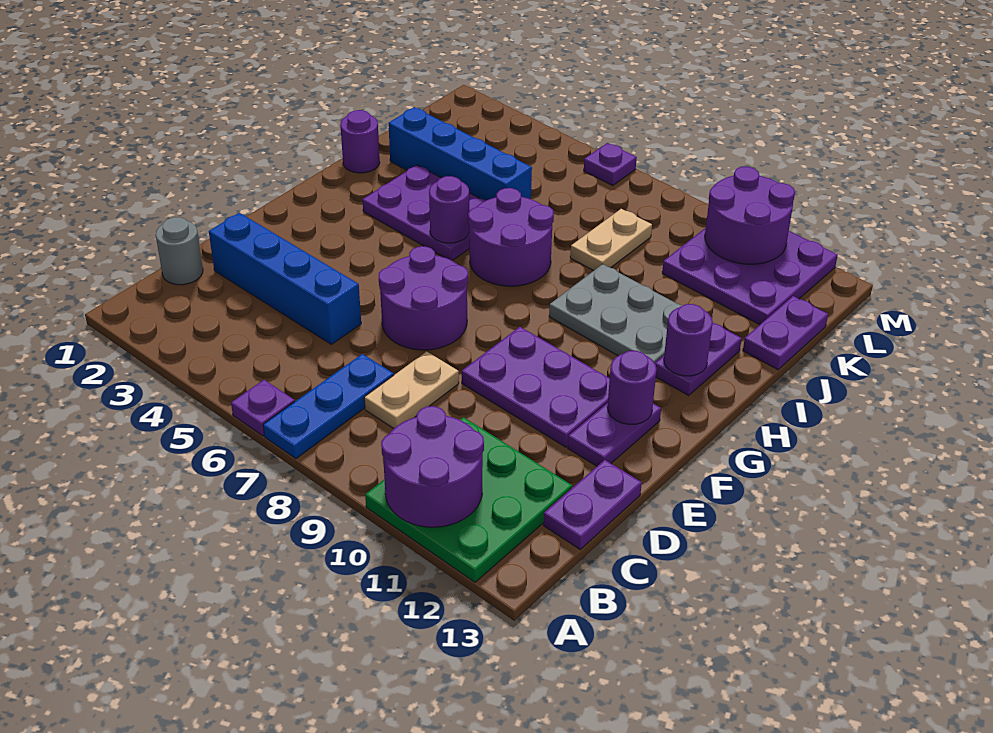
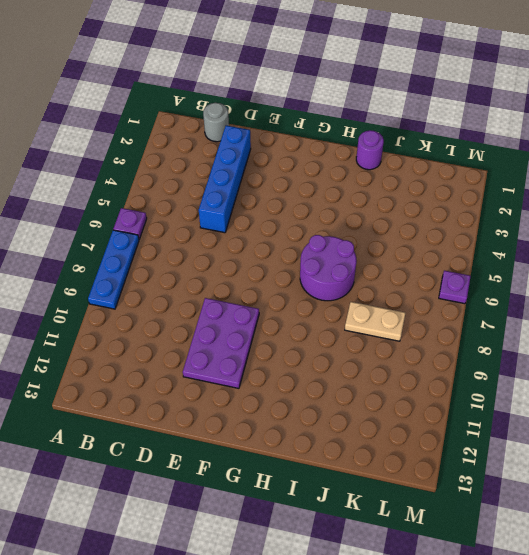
blue plate A7:A9 level 1 -> blue plate A7:C7 level 1
none -> green plate A10:C12 level 1
none -> tan plate C8:D8 level 1
none -> purple plate C13:D13 level 1

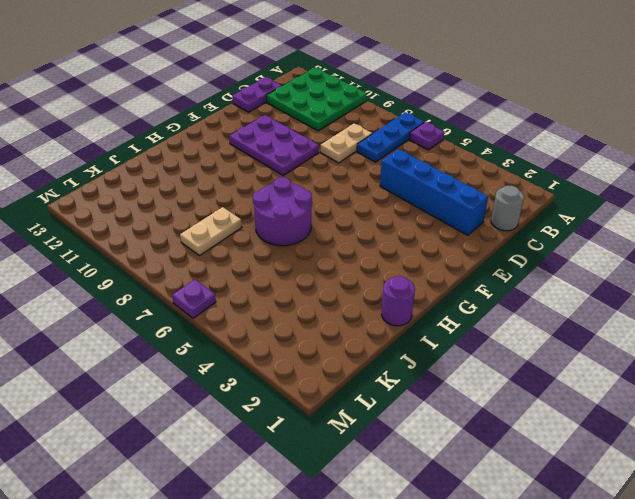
none -> purple round brick E6:F7 level 1
none -> purple plate E12:F12 level 1
none -> purple plate H3:I5 level 1

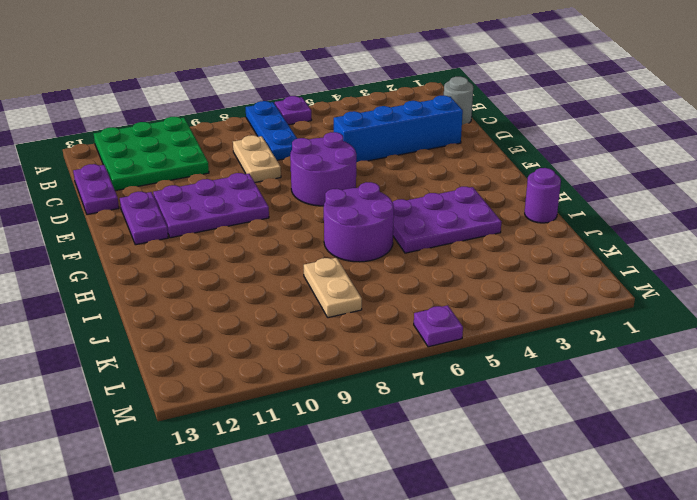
none -> grey plate H9:I11 level 1
none -> purple plate H12:I12 level 1
none -> blue brick J2:J5 level 1

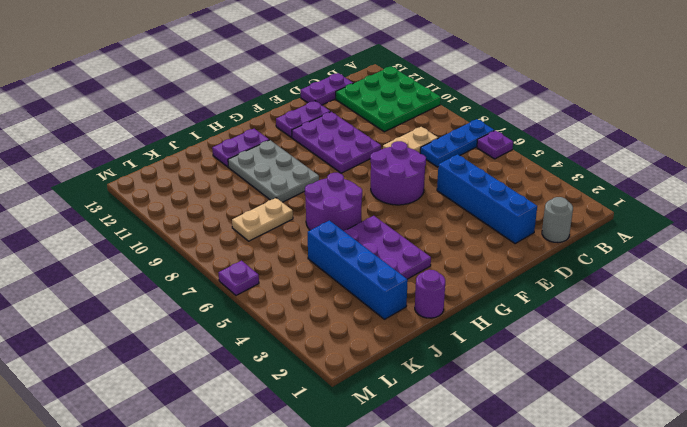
none -> purple plate J13:K13 level 1
none -> purple plate K10:M12 level 1
none -> purple round brick A10:B11 level 2

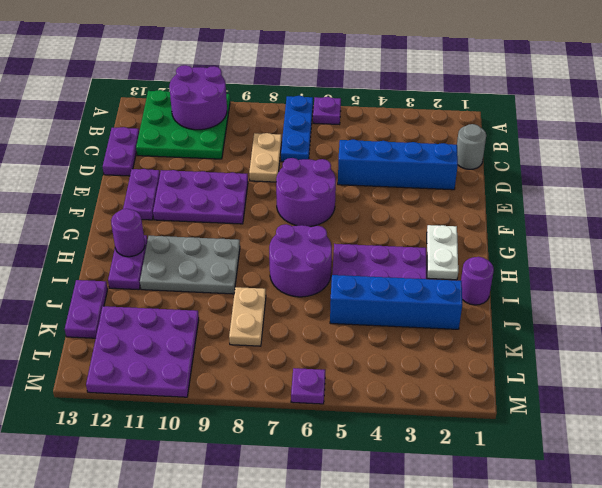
white plate G2:H2 level 1 -> none
none -> purple round brick F12 level 2
none -> purple round brick H5 level 2
none -> purple round brick L10:M11 level 2

